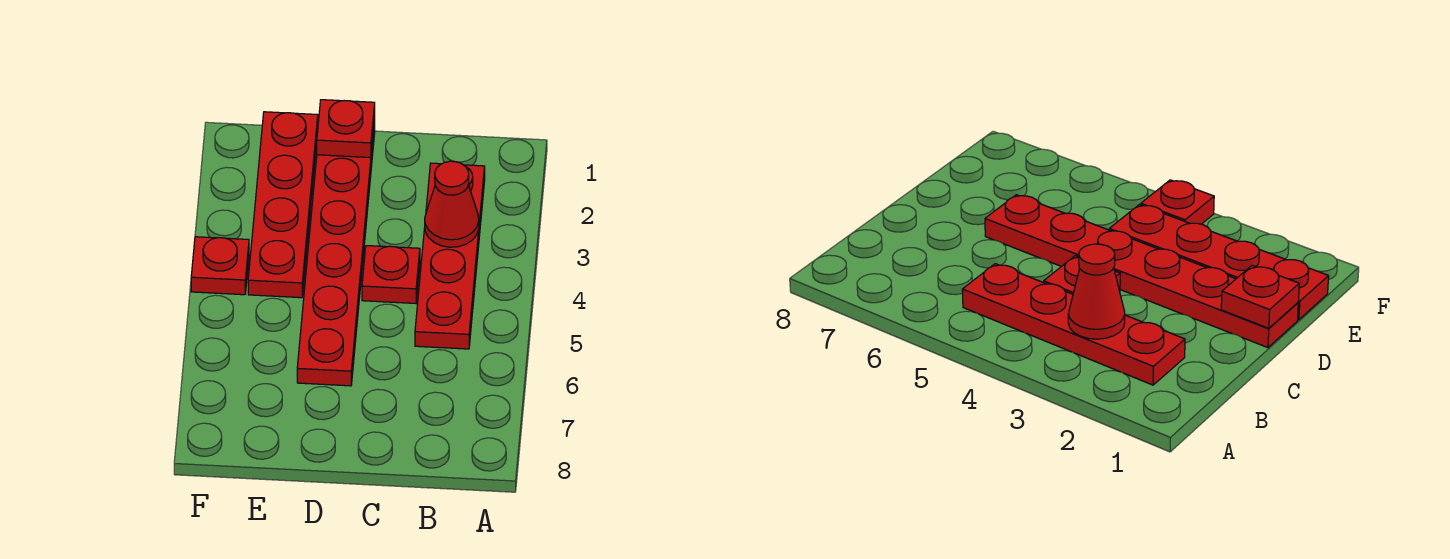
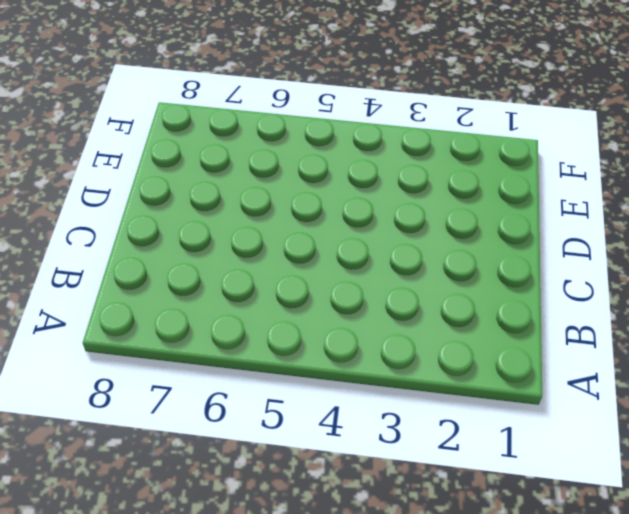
none -> red plate B2:B5 level 1
none -> red plate C4 level 1

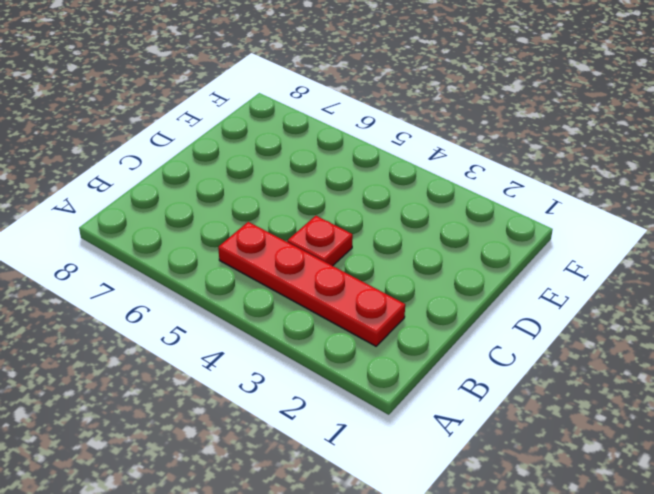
none -> red plate D1:D6 level 1
none -> red plate E1:E4 level 1

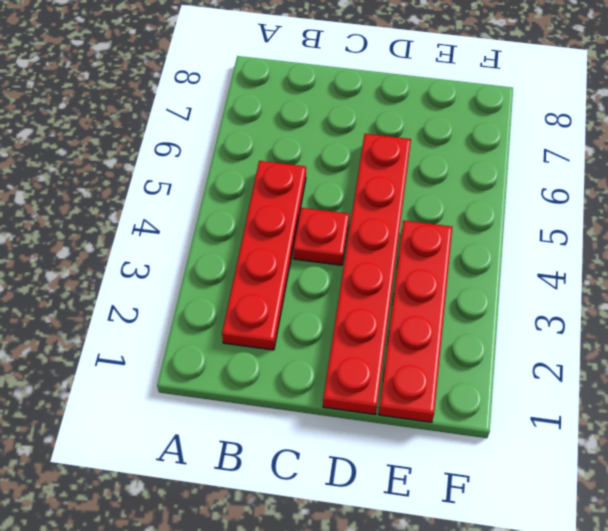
none -> red plate F4 level 1
none -> red cone B3 level 2

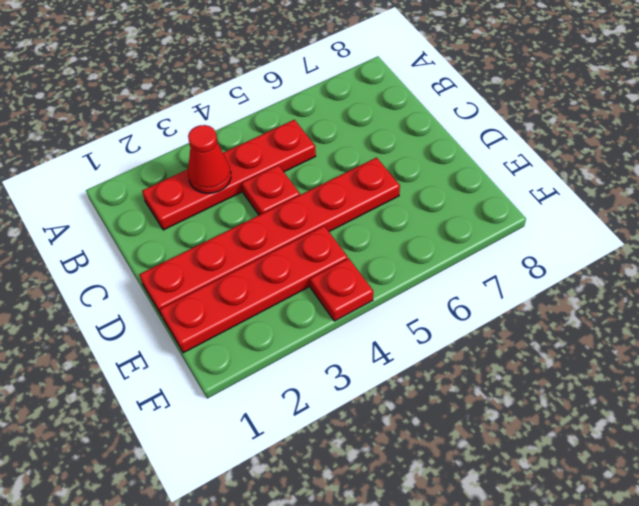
none -> red plate D1 level 2

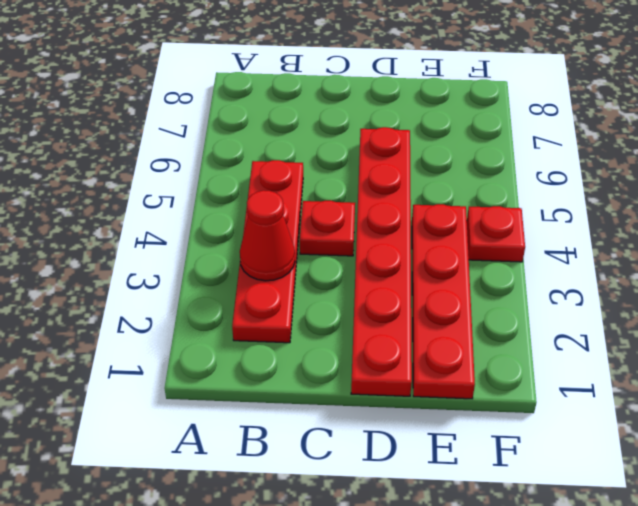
none -> red plate D1 level 2

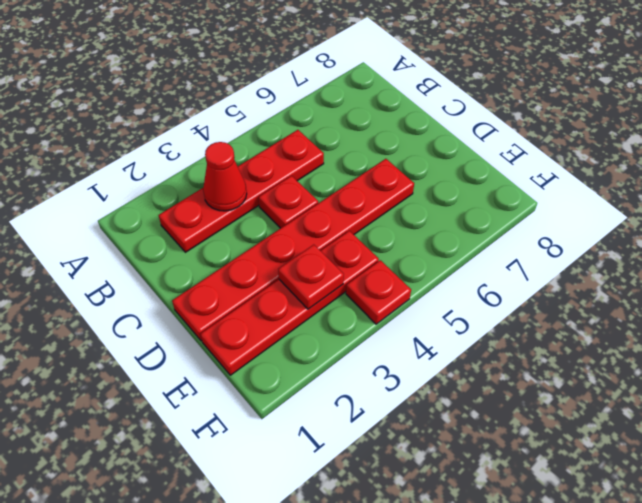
red plate E3 level 2 -> red plate D1 level 2

